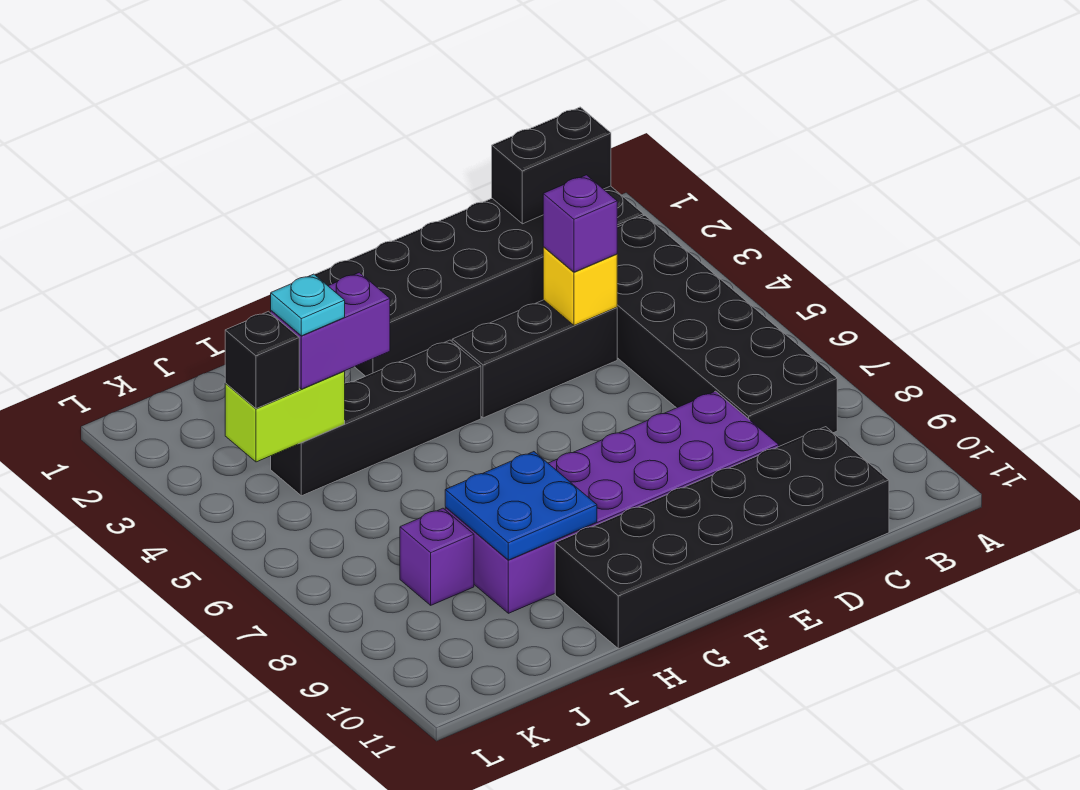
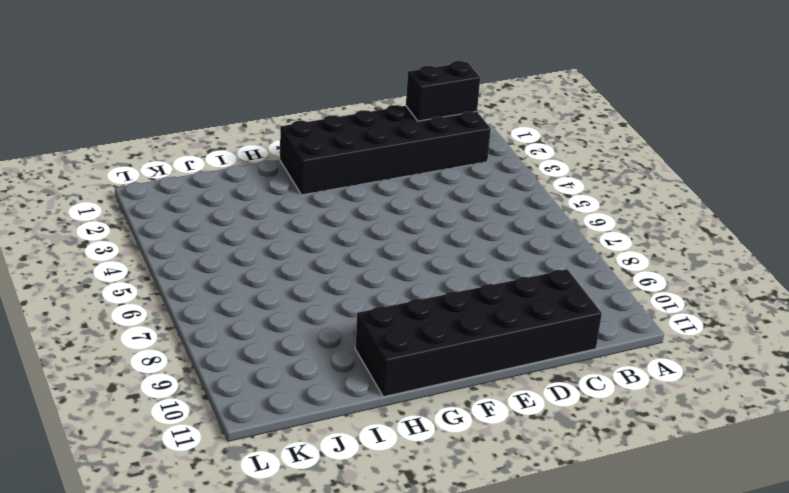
none -> black brick B3:C8 level 1
none -> black brick D4:F4 level 1
none -> purple brick D8:I9 level 1

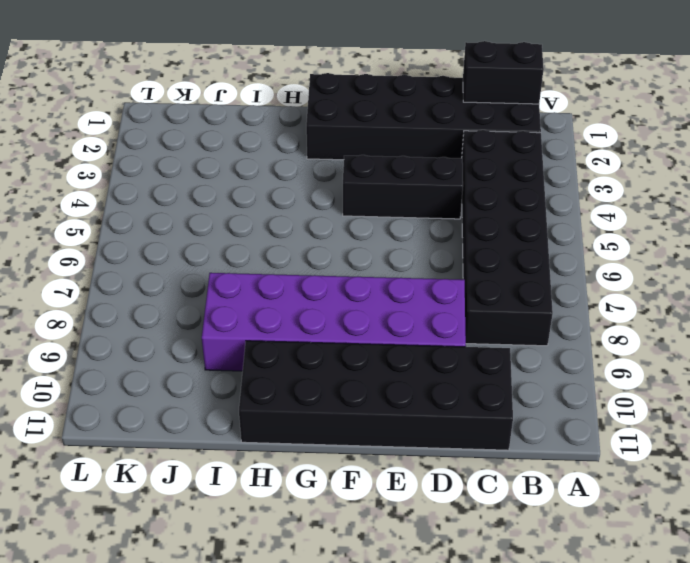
none -> black brick G4:J4 level 1
none -> purple brick J8 level 1
none -> yellow brick D4 level 2

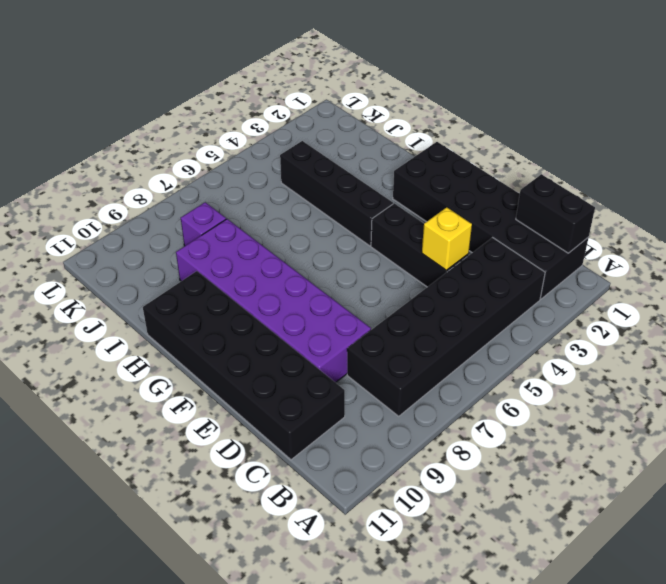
none -> blue plate H8:I9 level 2
none -> lime brick J4:K4 level 2
none -> purple brick D4 level 3

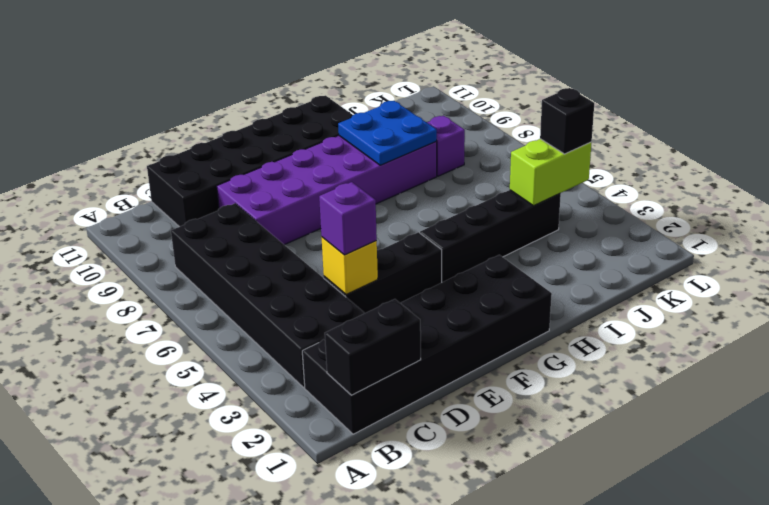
none -> purple brick I4:J4 level 3
none -> cyan plate J4 level 4

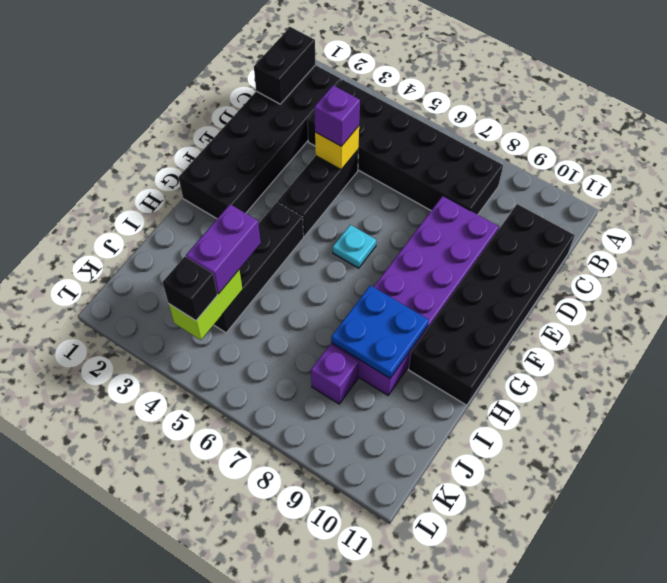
cyan plate F6 level 1 -> cyan plate J4 level 4

